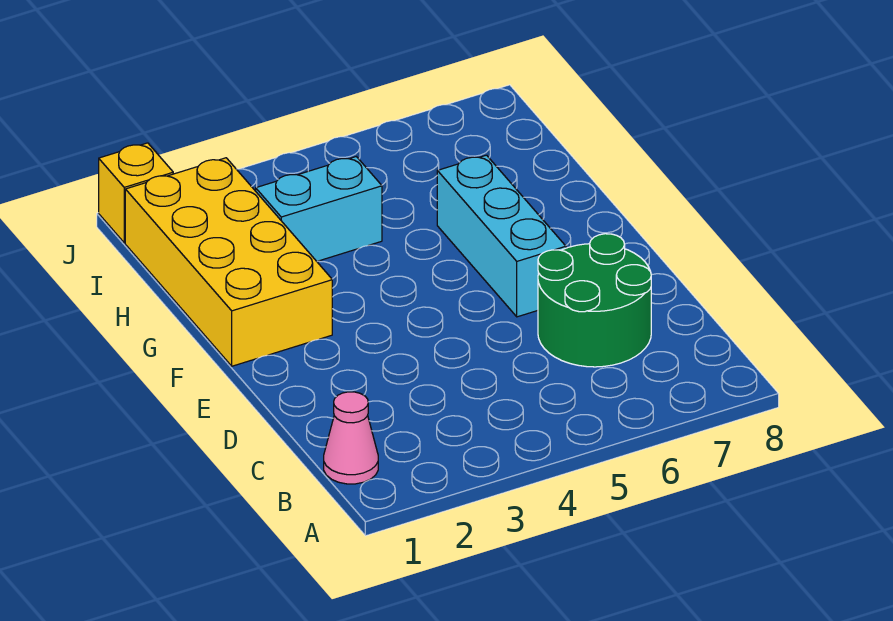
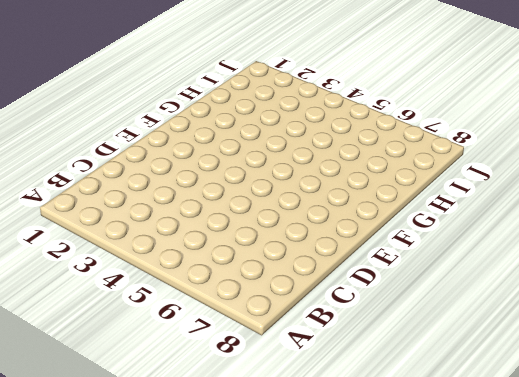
none -> pink cone B1 level 1
none -> green round brick C6:D7 level 1

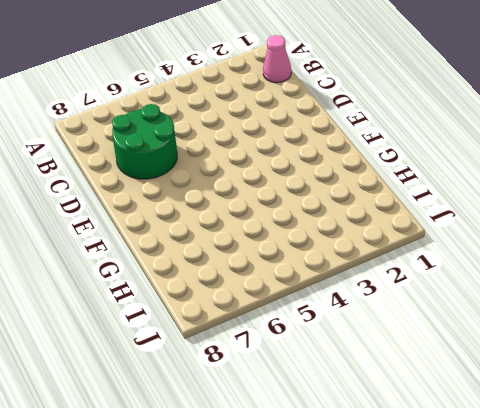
none -> cyan brick E6:G6 level 1
none -> yellow brick F1:I2 level 1

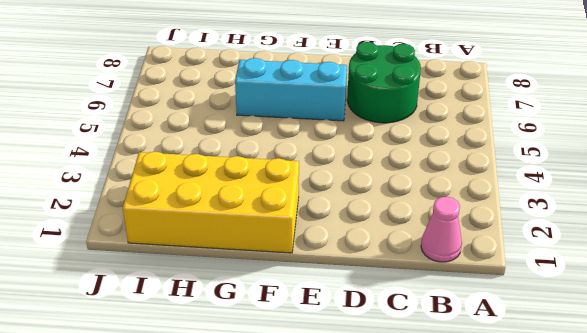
none -> cyan brick H3:H4 level 1
none -> yellow brick J1 level 1

